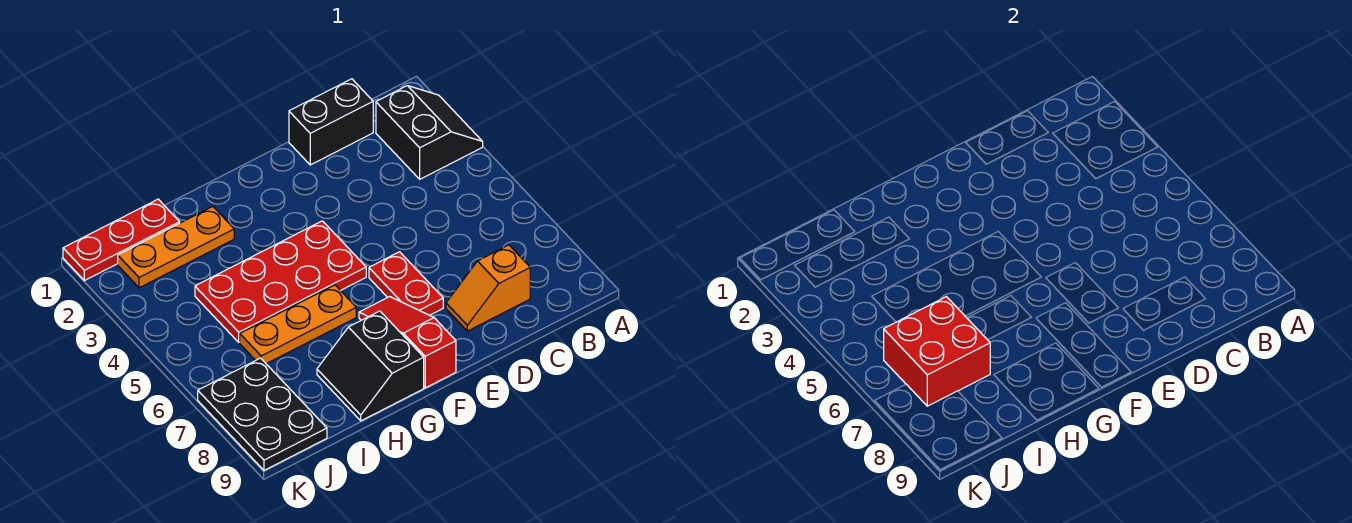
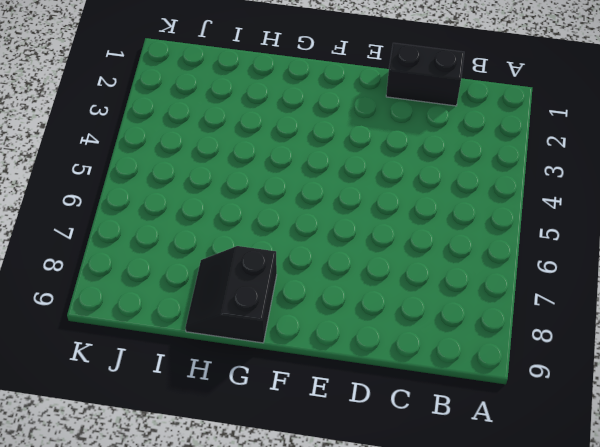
none -> black slope A2:B3 level 1 top B
none -> orange slope C8:D8 level 1 top C
none -> red plate E6:E7 level 1

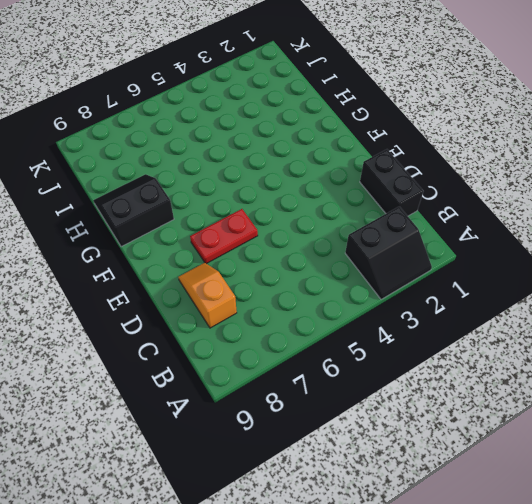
none -> red plate F4:I5 level 1
none -> red slope F7:F9 level 1 top 9
none -> orange plate G6:I6 level 1

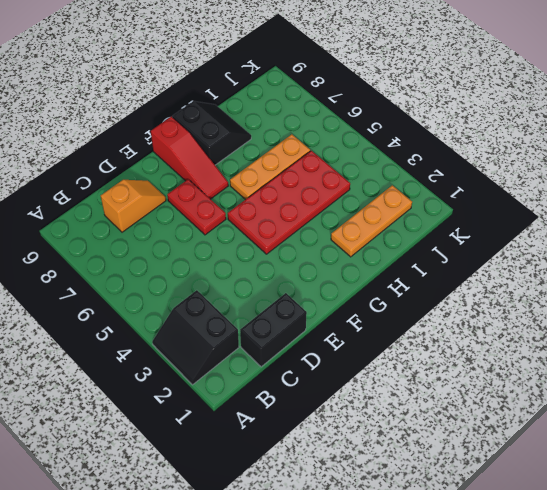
none -> red plate I1:K1 level 1
none -> black plate J7:K9 level 1
none -> red brick I6:J7 level 2

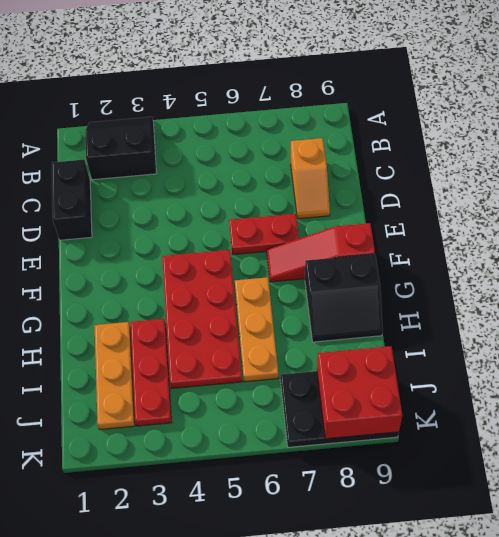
red plate H3:J3 level 1 -> red plate I1:K1 level 1
red brick J8:K9 level 2 -> red brick I6:J7 level 2

